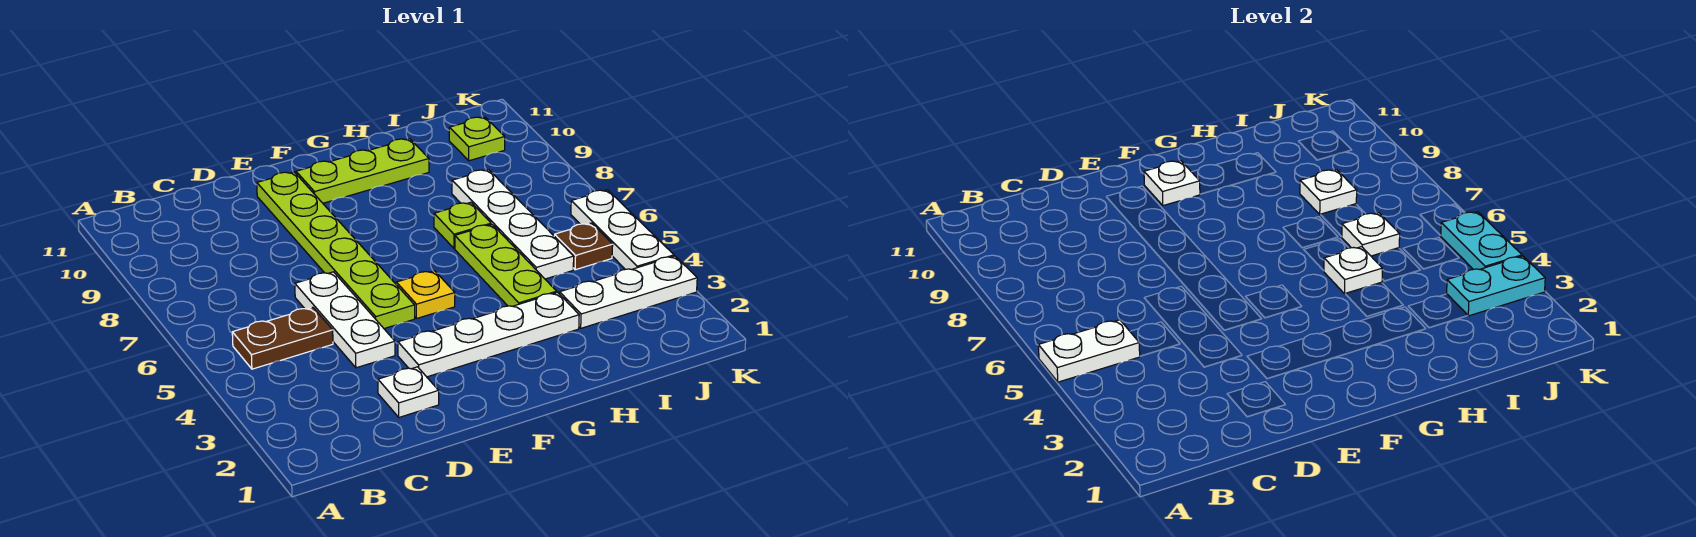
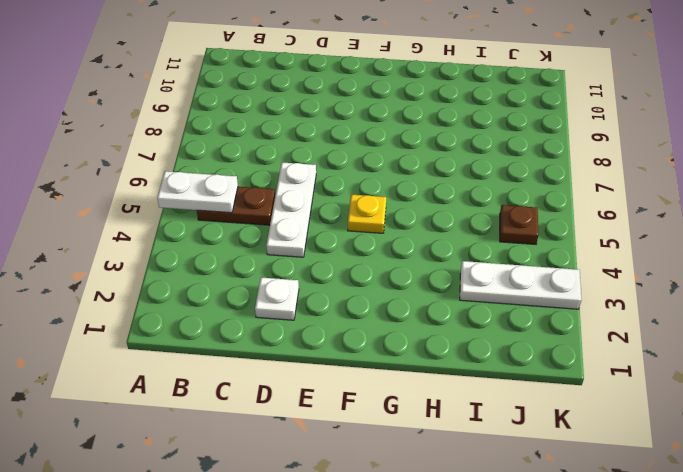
none -> white plate E3:H3 level 1
none -> lime plate E5:E10 level 1
none -> lime plate F10:H10 level 1

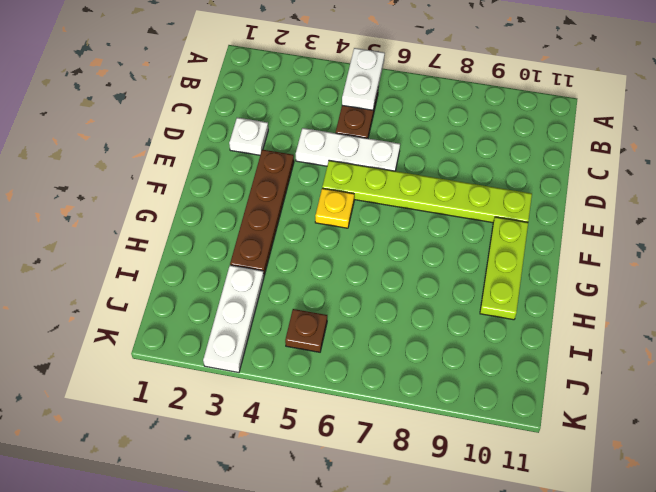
brown plate E3:H3 level 1 -> white plate E3:H3 level 1
none -> lime plate H4:H6 level 1
none -> lime plate H7 level 1
none -> white plate I5:I8 level 1

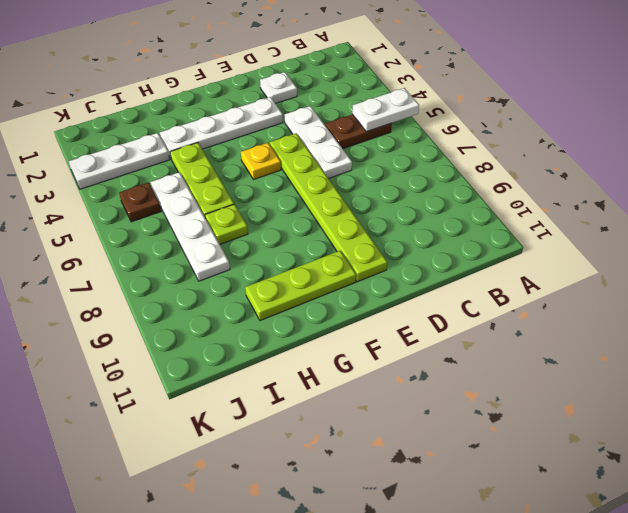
none -> lime plate J10 level 1
none -> white plate K4:K6 level 1
none -> white plate F10 level 2

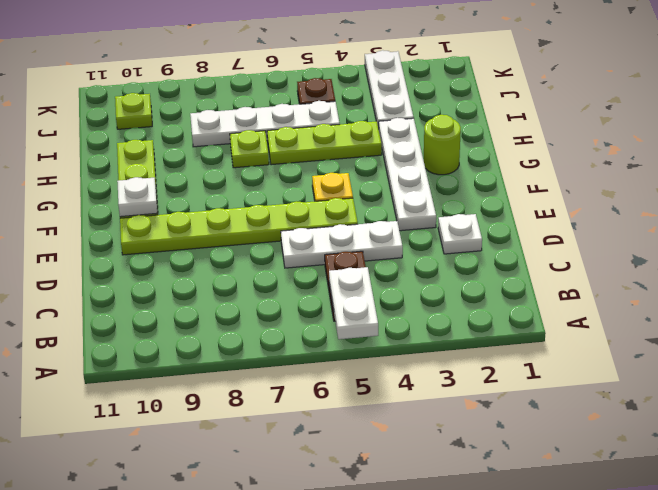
lime round brick G2 level 1 -> none
none -> white plate K4:K6 level 1
none -> white plate H5 level 2
none -> white plate I6 level 2

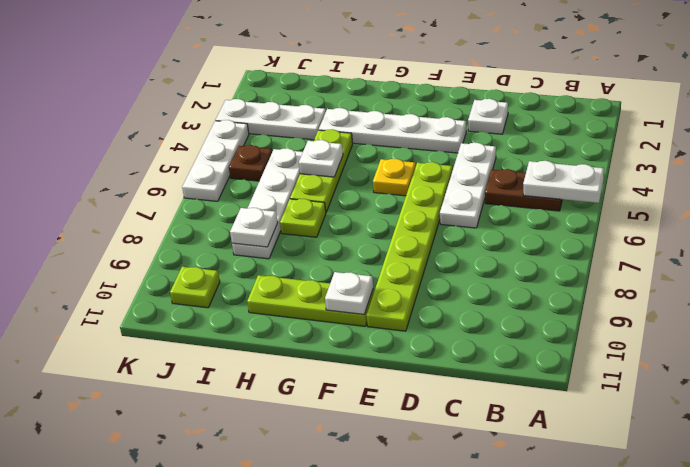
none -> white plate I6 level 2
none -> cyan plate J3:K3 level 2
none -> cyan plate K4:K5 level 2

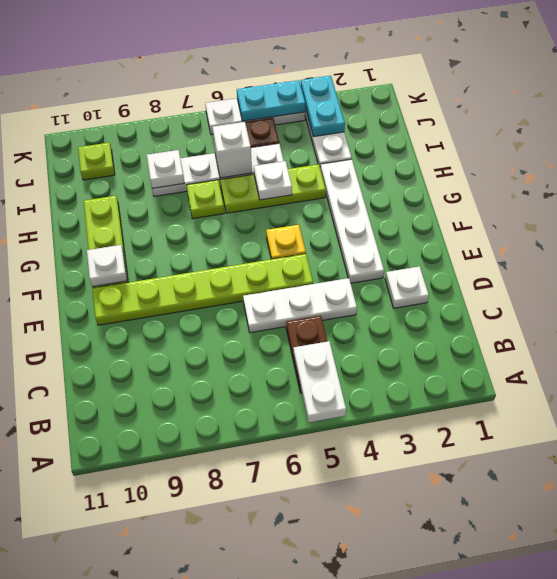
white brick I6 level 2 -> white plate I6 level 2

